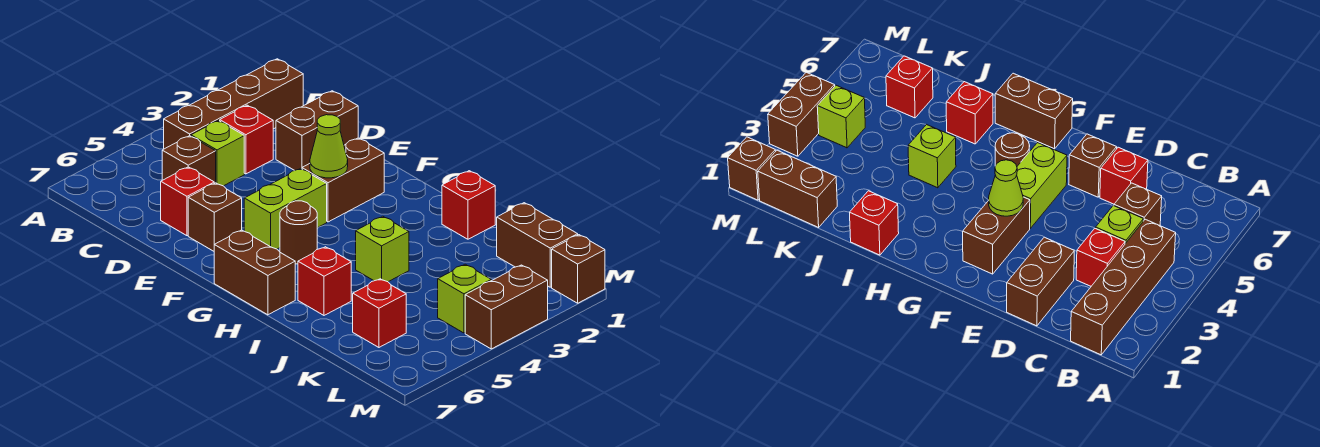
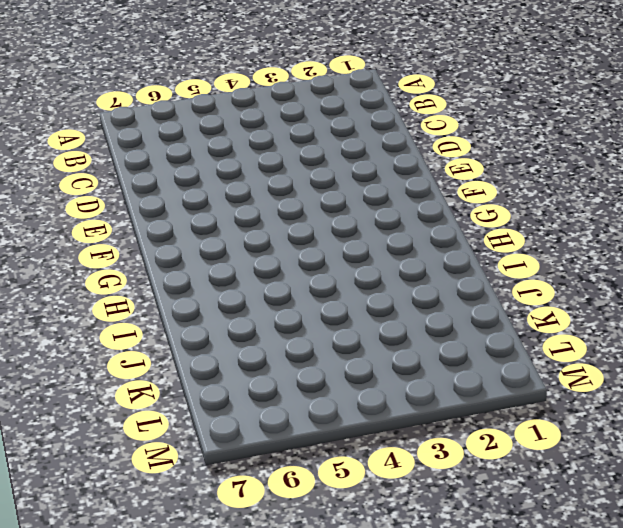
none -> brown brick B1:B4 level 1
none -> red brick C3 level 1
none -> lime brick C4 level 1

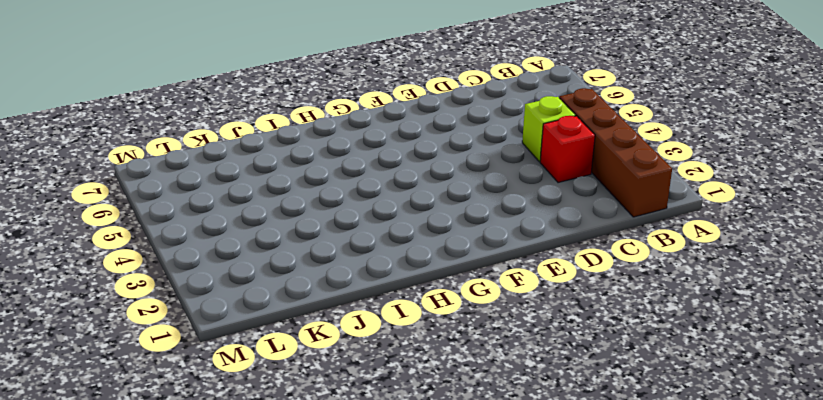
none -> brown brick C5 level 1
none -> brown brick D1:D2 level 1
none -> red brick D6 level 1

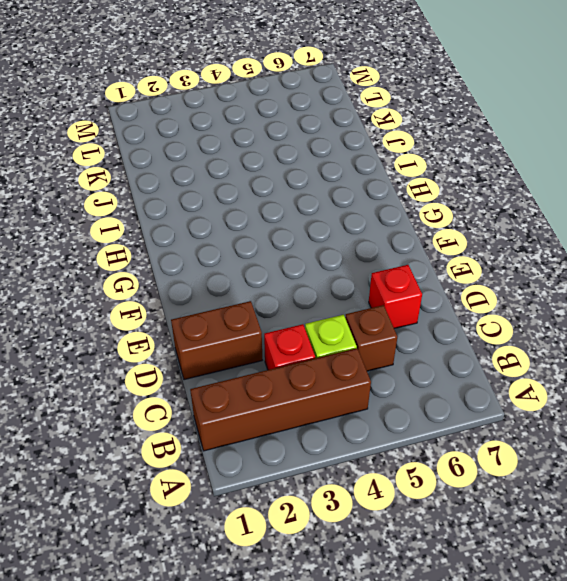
none -> brown brick E6 level 1
none -> brown brick F2:F3 level 1
none -> lime brick F4:F5 level 1

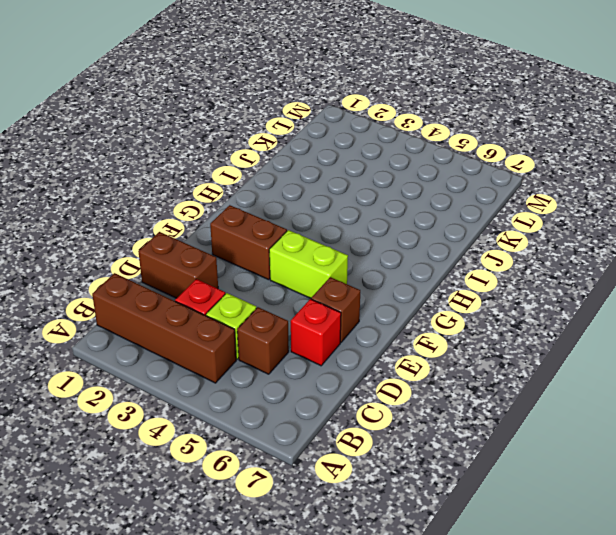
none -> brown round brick G5 level 1
none -> brown brick G7:H7 level 1
none -> red brick I1 level 1

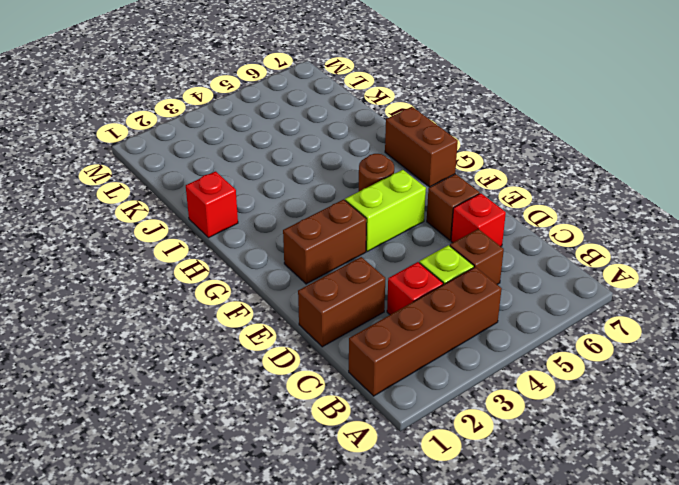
none -> lime brick I4 level 1
none -> red brick I6 level 1
none -> brown brick K1:L1 level 1

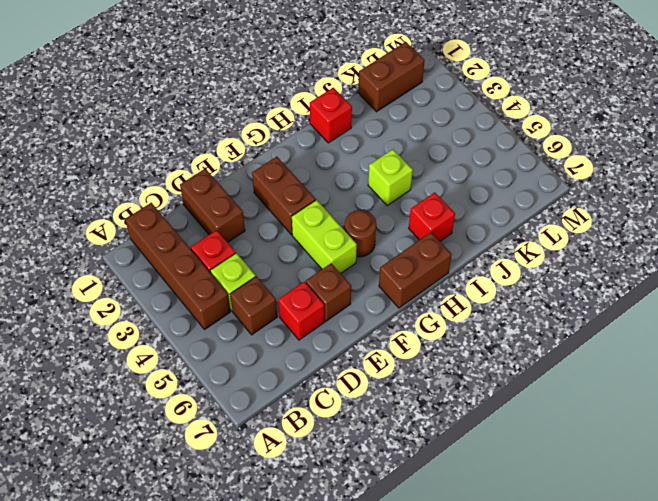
none -> red brick K6 level 1
none -> lime brick L4 level 1
none -> brown brick M1 level 1

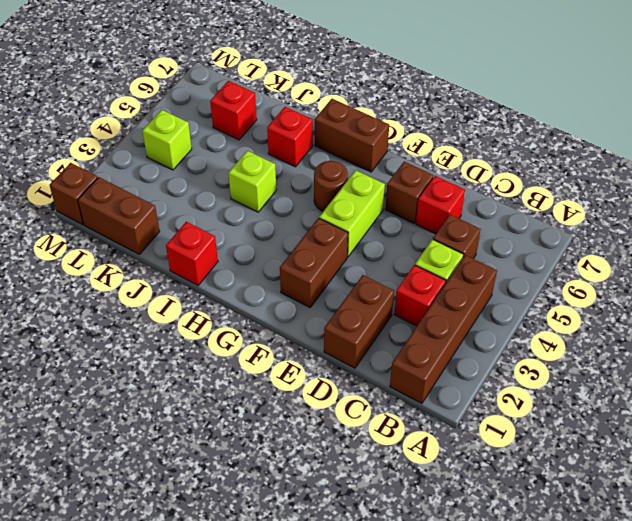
none -> brown brick M3:M4 level 1
none -> lime cone F3 level 2

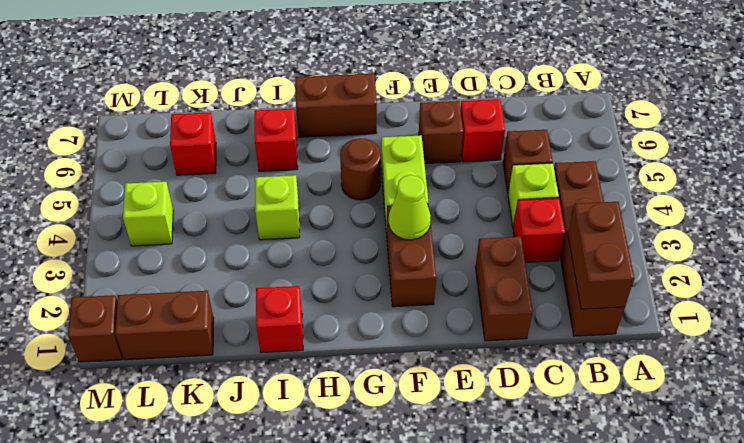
brown brick B1:B2 level 2 -> brown brick M3:M4 level 1

